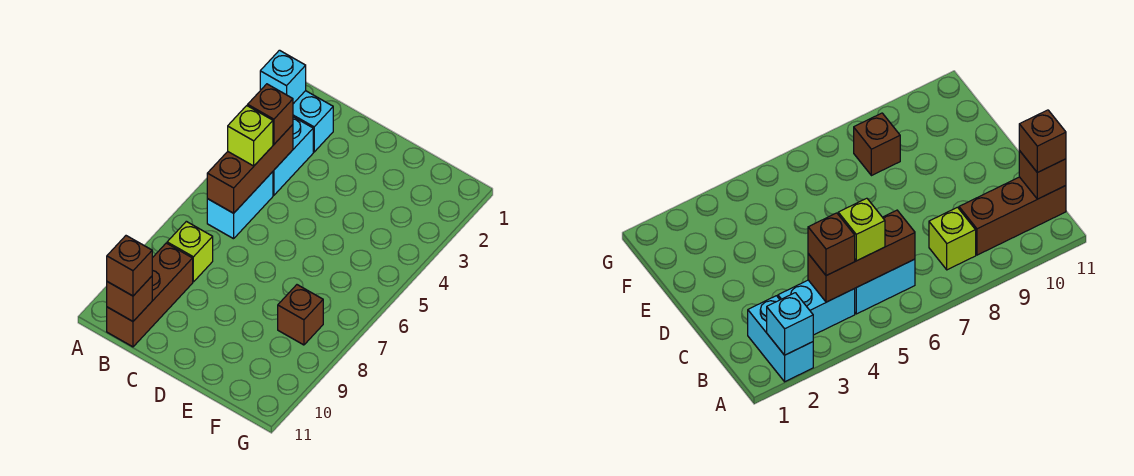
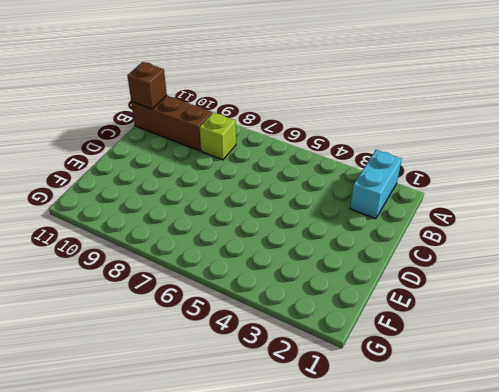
none -> cyan brick B3:B4 level 1
none -> cyan brick B5:B6 level 1
none -> brown brick F8 level 1

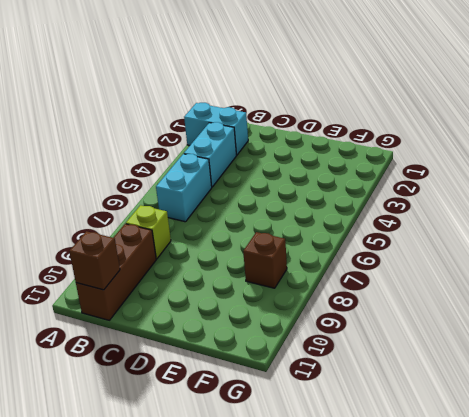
none -> cyan brick A2 level 2
none -> brown brick B4:B6 level 2
none -> brown brick B4 level 3

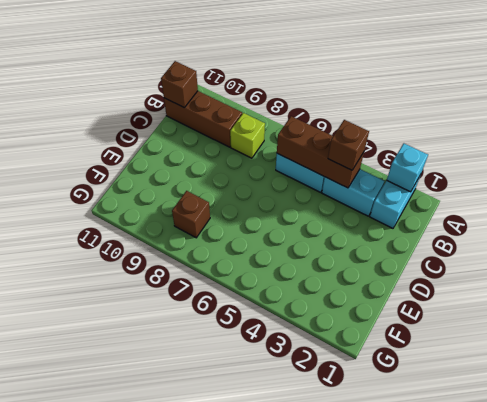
none -> lime brick B5 level 3
none -> brown brick B11 level 3

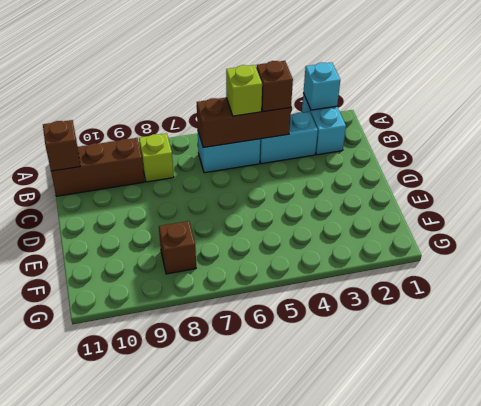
none -> brown brick B11 level 3

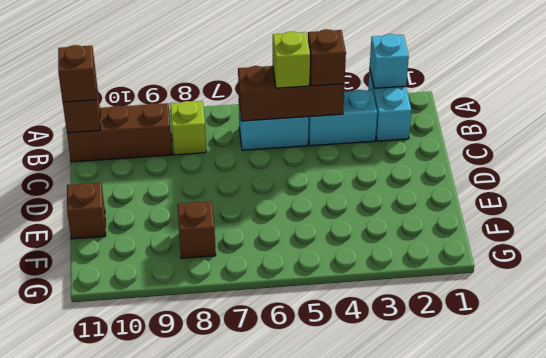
brown brick E11 level 1 -> none

